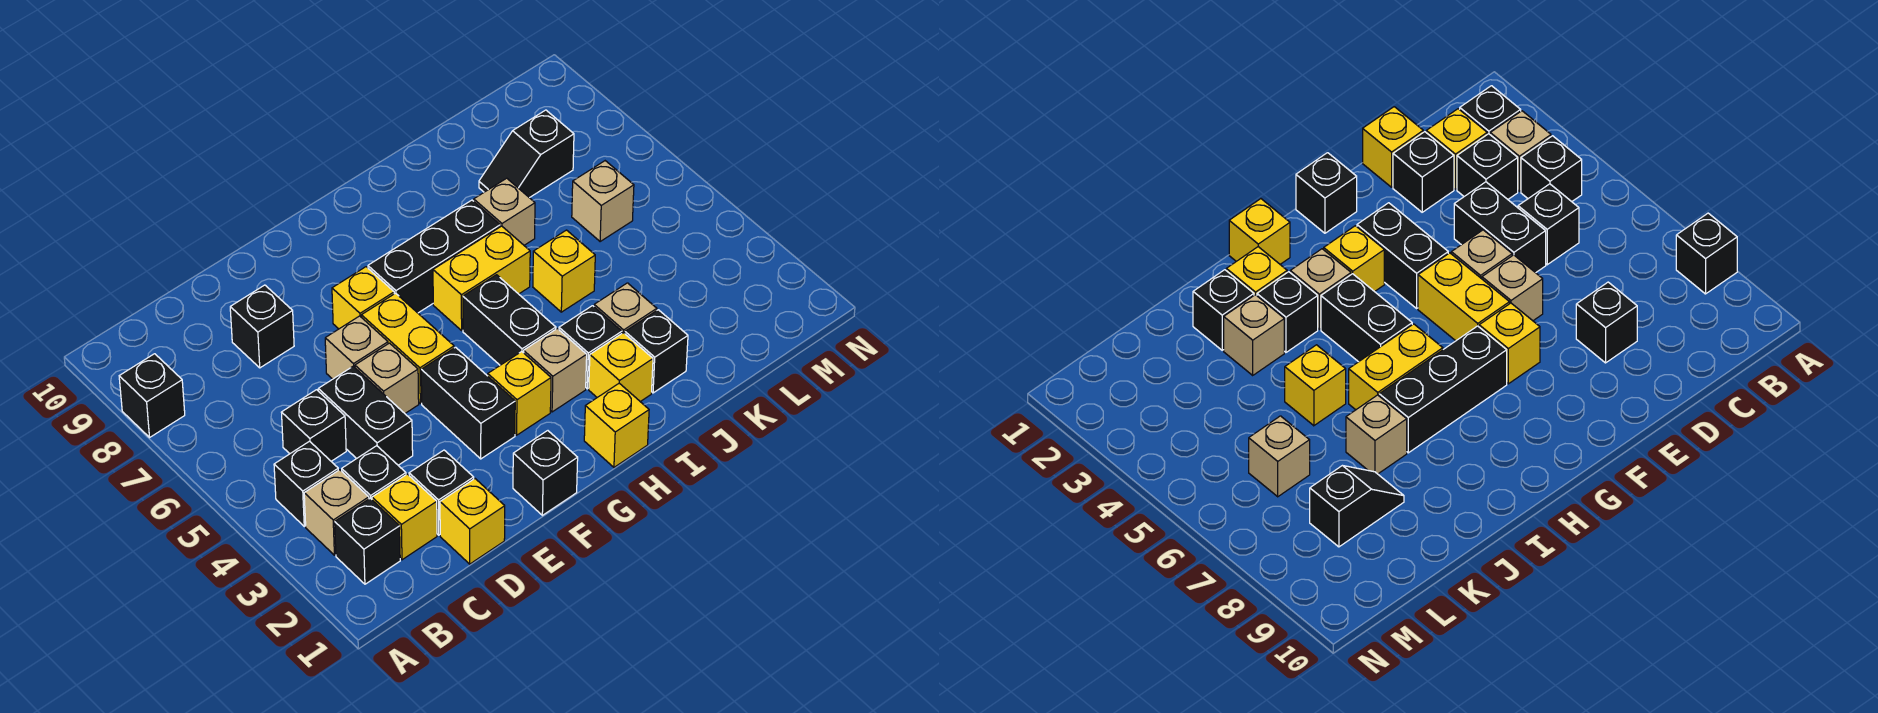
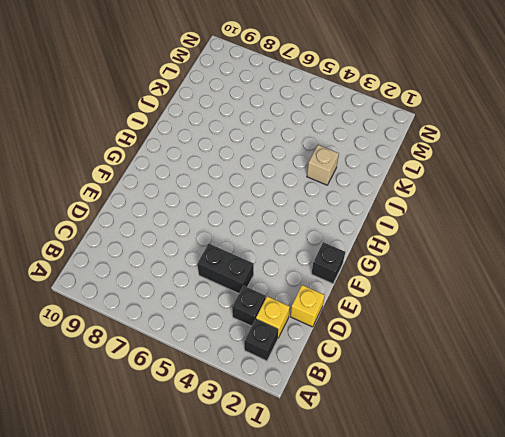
none -> black brick A8 level 1
none -> tan brick B3 level 1
none -> black brick B4 level 1
none -> black brick C5 level 1

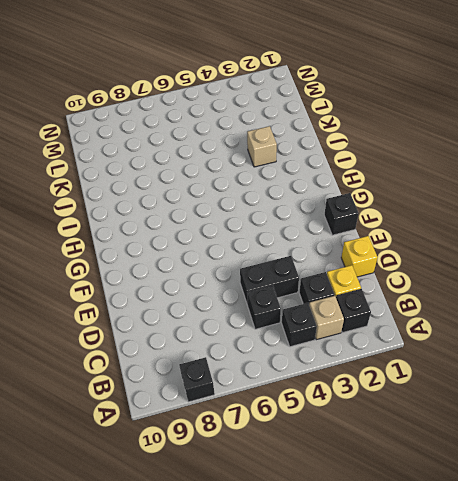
none -> black brick D2 level 1
none -> black brick D8 level 1
none -> tan brick E5 level 1
none -> tan brick E6 level 1

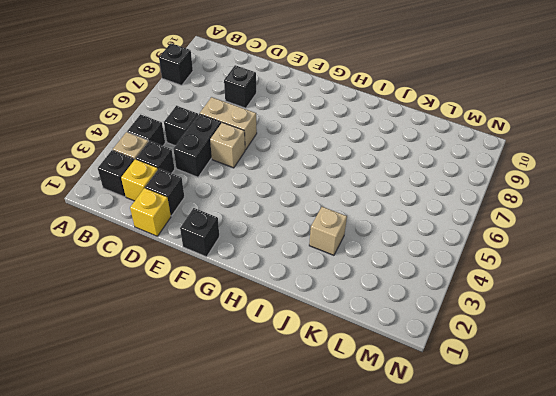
tan brick D6:E6 level 1 -> tan brick E6 level 1
none -> black brick F3:F4 level 1
none -> yellow brick F5:F6 level 1
none -> yellow brick F7 level 1
none -> yellow brick G3 level 1

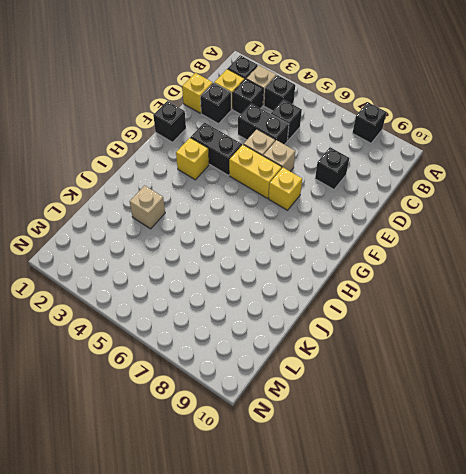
none -> black brick G7:I7 level 1
none -> yellow brick H1 level 1
none -> tan brick H3 level 1
none -> black brick H4:H5 level 1

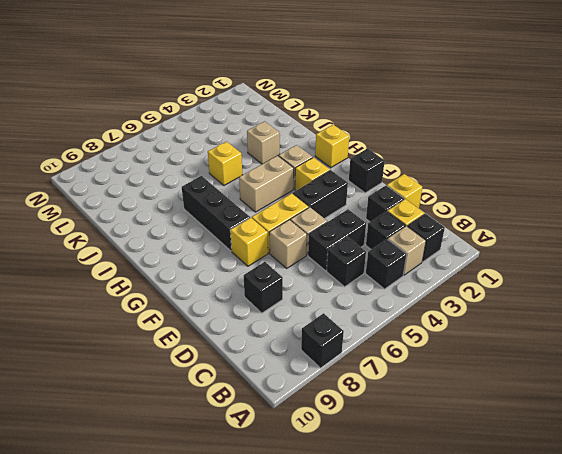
tan brick H4:H5 level 1 -> black brick H4:H5 level 1
none -> yellow brick H6:I6 level 1
none -> yellow brick I2 level 1
none -> black brick I3 level 1
none -> black brick J2 level 1

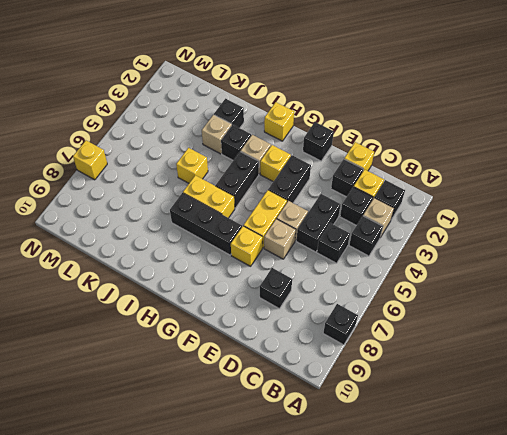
yellow brick N7 level 1 -> yellow brick I2 level 1
none -> tan brick J7 level 1
none -> black slope K8:L8 level 1 top L
none -> tan brick L6 level 1

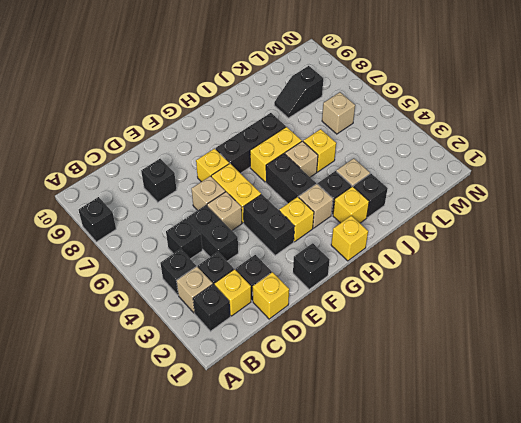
tan brick I5 level 1 -> tan brick J7 level 1

